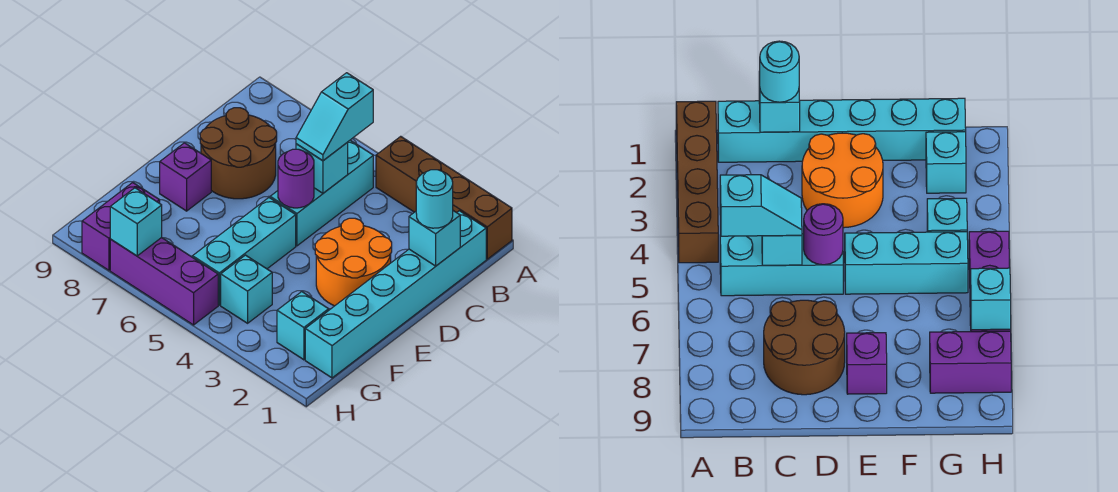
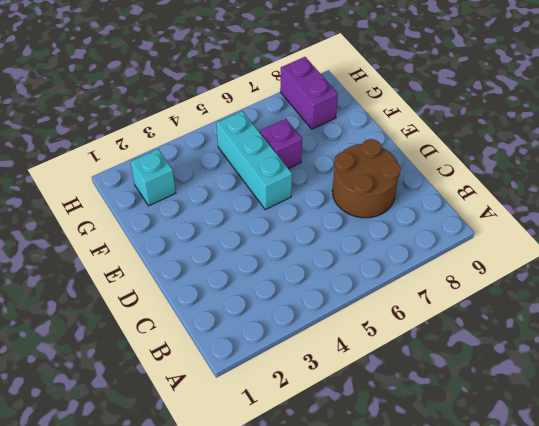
purple brick F6 level 1 -> purple brick E8 level 1
none -> brown brick A1:A4 level 1
none -> cyan brick B1:G1 level 1
none -> cyan brick B5:D5 level 1

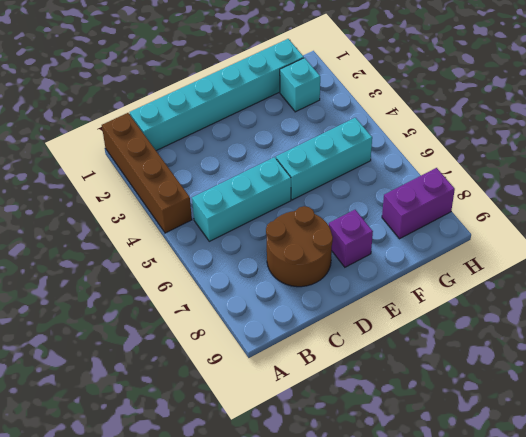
none -> orange round brick D2:E3 level 1
none -> cyan brick G4 level 1
none -> purple brick H5:H7 level 1

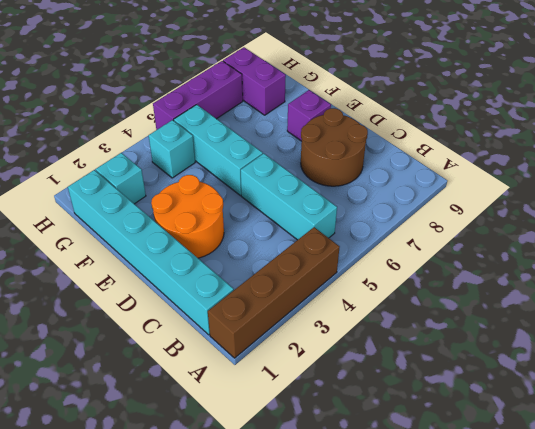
none -> cyan brick C1 level 2
none -> cyan brick C5 level 2
none -> purple round brick D5 level 2

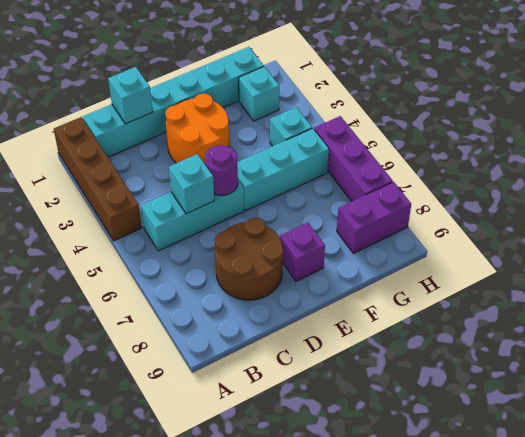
none -> cyan brick H7 level 2
none -> cyan slope B5:C5 level 3 top B
none -> cyan round brick C1 level 3

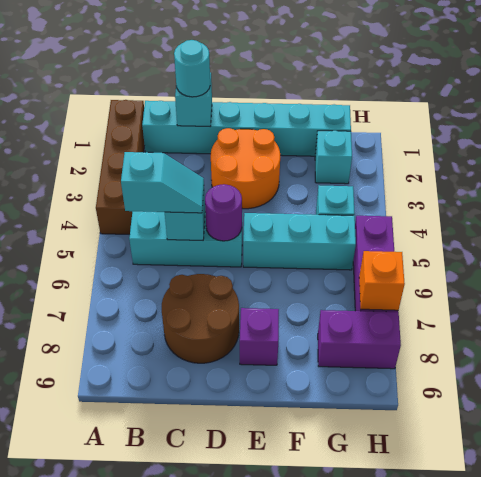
orange brick H7 level 2 -> cyan brick H7 level 2

